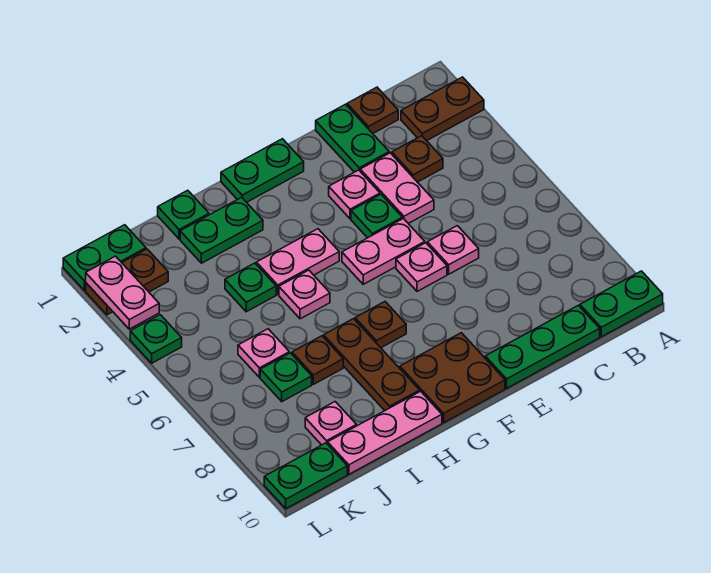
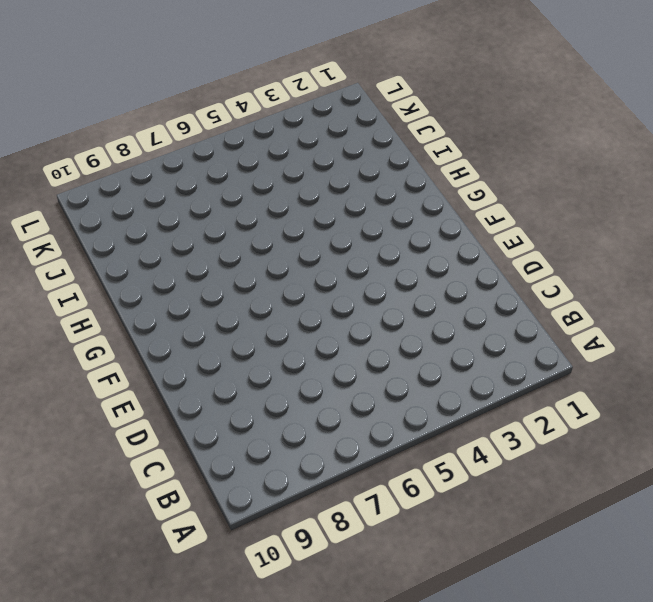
none -> brown plate A2:B2 level 1
none -> green plate A10:B10 level 1
none -> brown plate C1 level 1
none -> brown plate C3 level 1

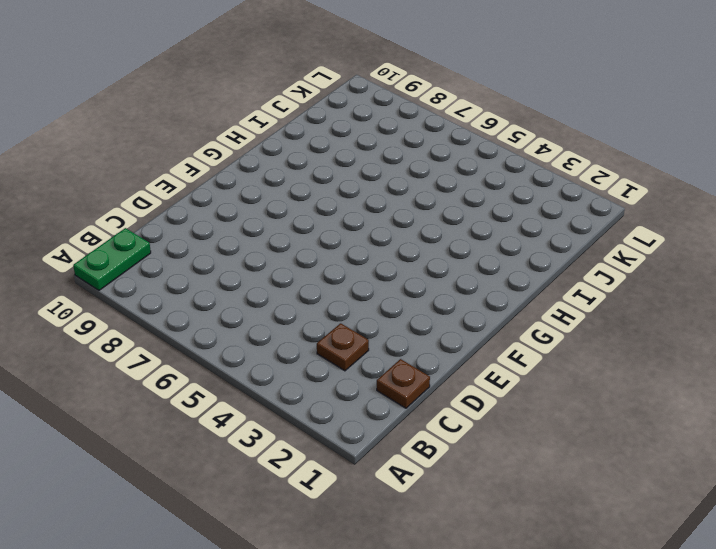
none -> brown plate A2:B2 level 1
none -> green plate C10:E10 level 1
none -> green plate D1:D2 level 1
none -> pink plate D3:D4 level 1

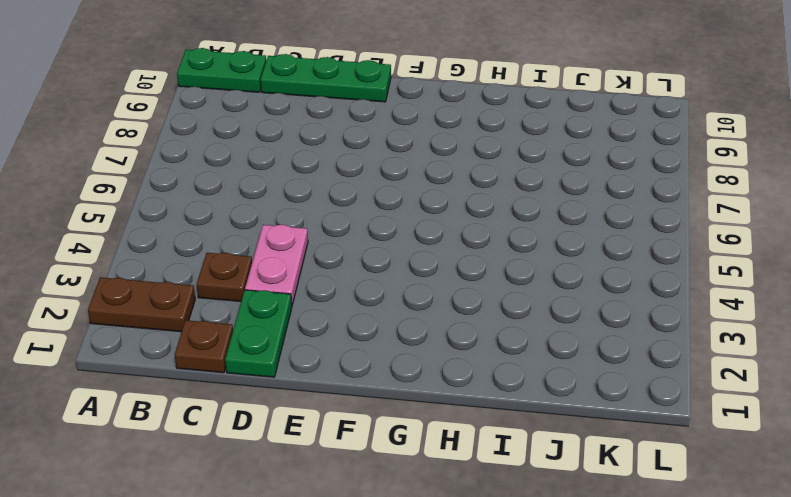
none -> pink plate D6 level 1
none -> pink plate E3 level 1
none -> green plate E4 level 1
none -> pink plate E5:F5 level 1

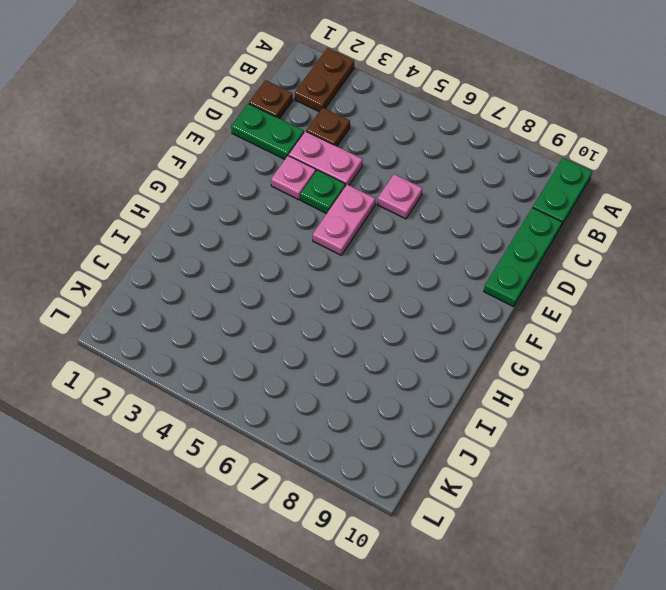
none -> pink plate E6 level 1
none -> green plate F1:G1 level 1
none -> brown plate F9:G10 level 1
none -> pink plate G4:H4 level 1

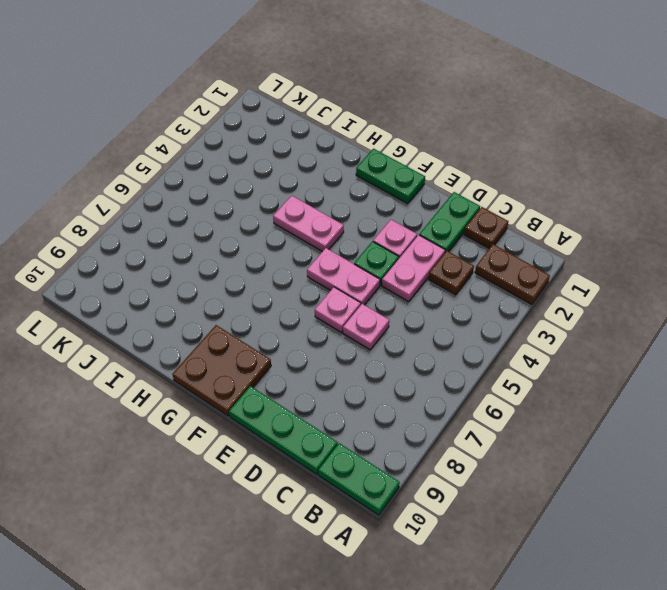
none -> brown plate G7 level 1
none -> green plate H2:I2 level 1
none -> pink plate H5 level 1
none -> brown plate H7:H9 level 1

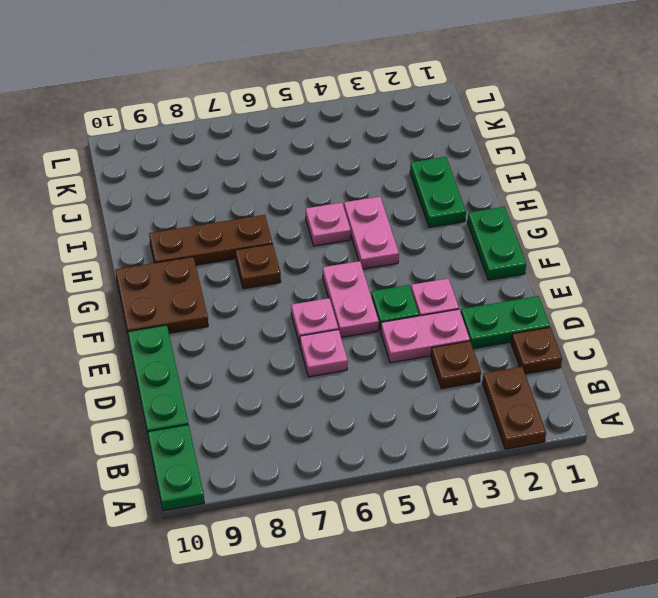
none -> pink plate H10:J10 level 1
none -> green plate I1 level 1
none -> green plate I4 level 1
none -> brown plate I7 level 1

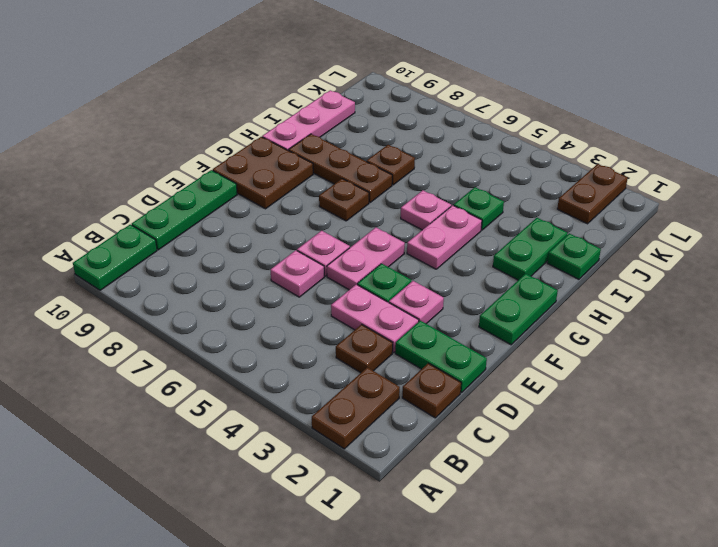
none -> pink plate J6 level 1
none -> green plate J7 level 1
none -> pink plate J9 level 1
none -> green plate K1:L1 level 1

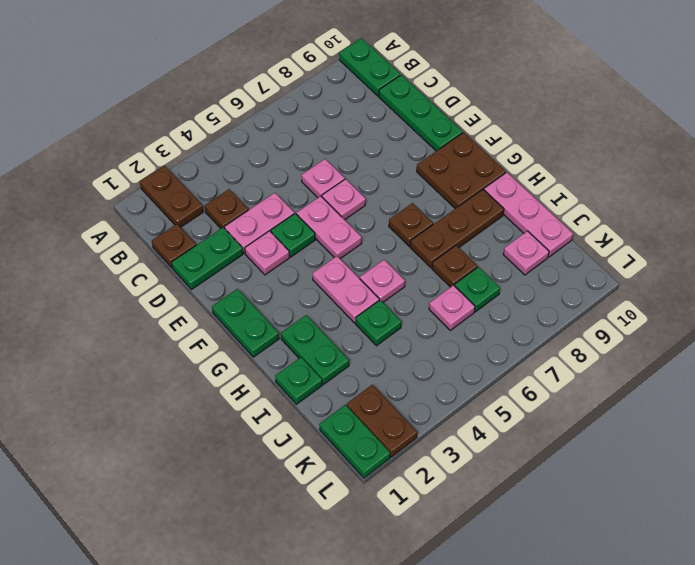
none -> green plate K10:L10 level 1
none -> green plate L4 level 1
none -> pink plate L2:L3 level 2

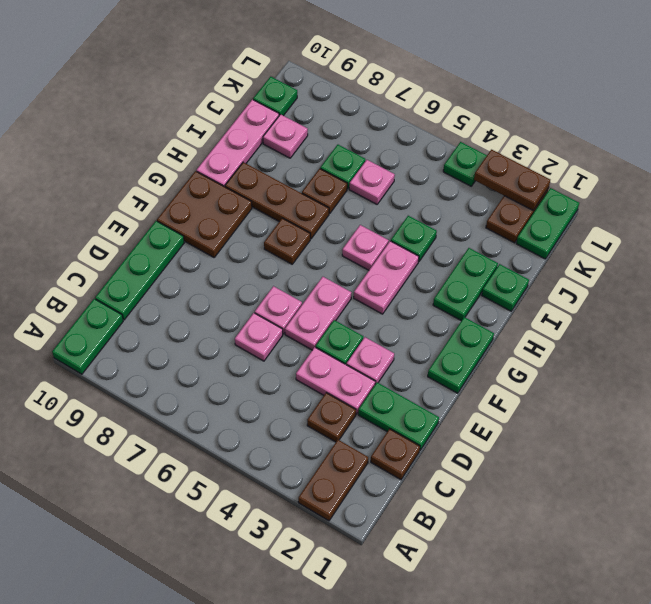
green plate K10 level 1 -> green plate K10:L10 level 1
brown plate L2:L3 level 2 -> pink plate L2:L3 level 2

